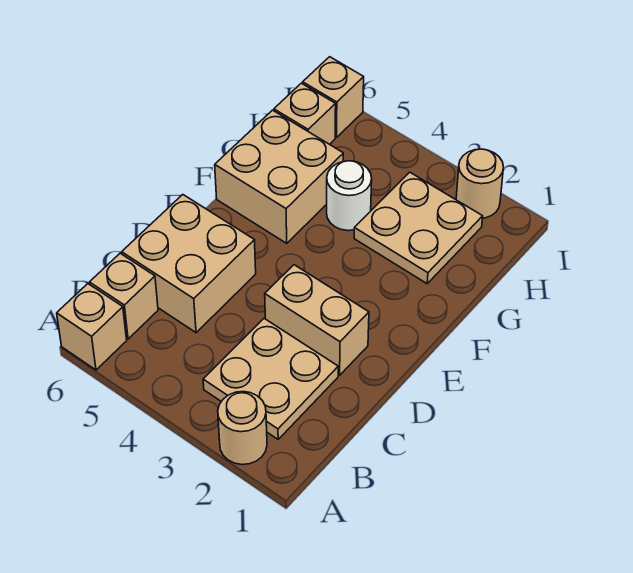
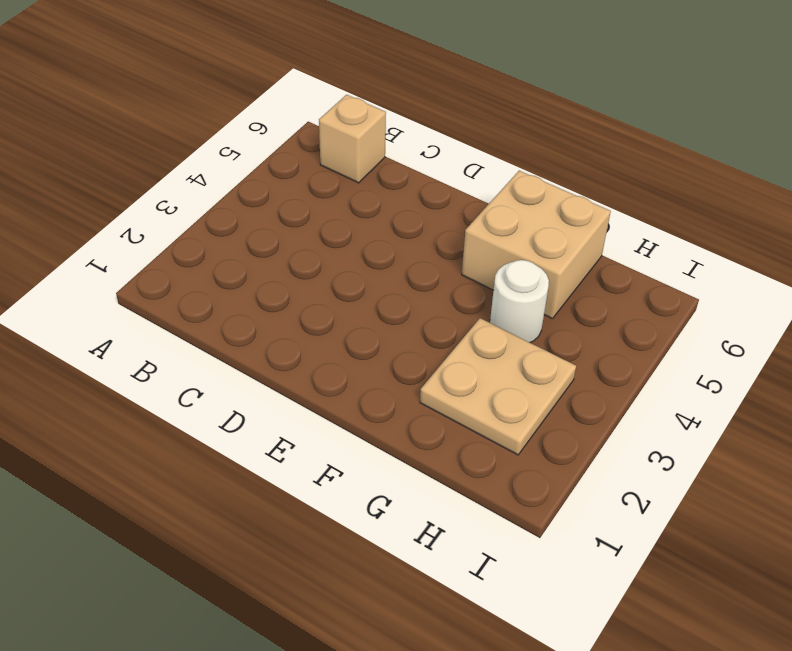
none -> tan round brick A2 level 1
none -> tan brick A6 level 1
none -> tan plate B2:C3 level 1

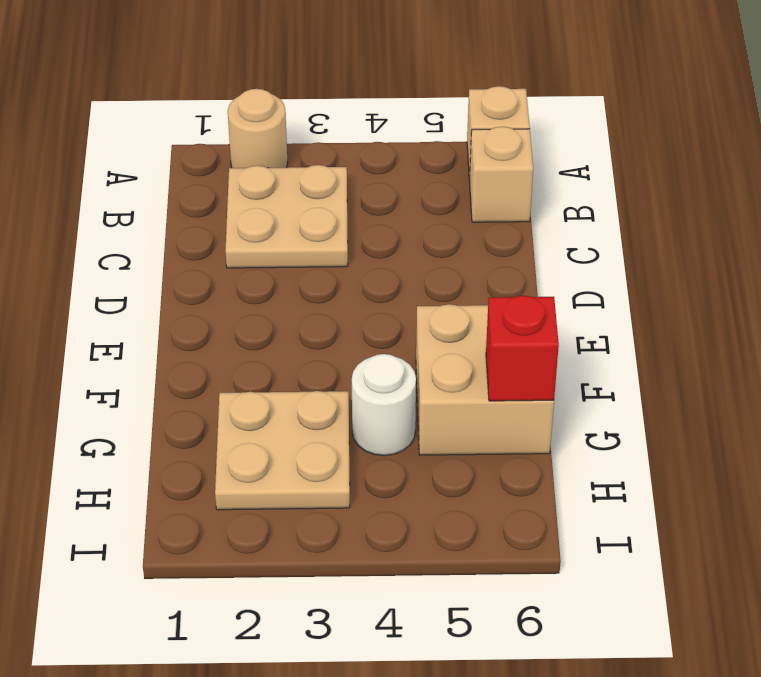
red brick G6 level 2 -> none
none -> tan brick C5:D6 level 1
none -> tan brick D2:D3 level 1
none -> tan brick H6 level 1

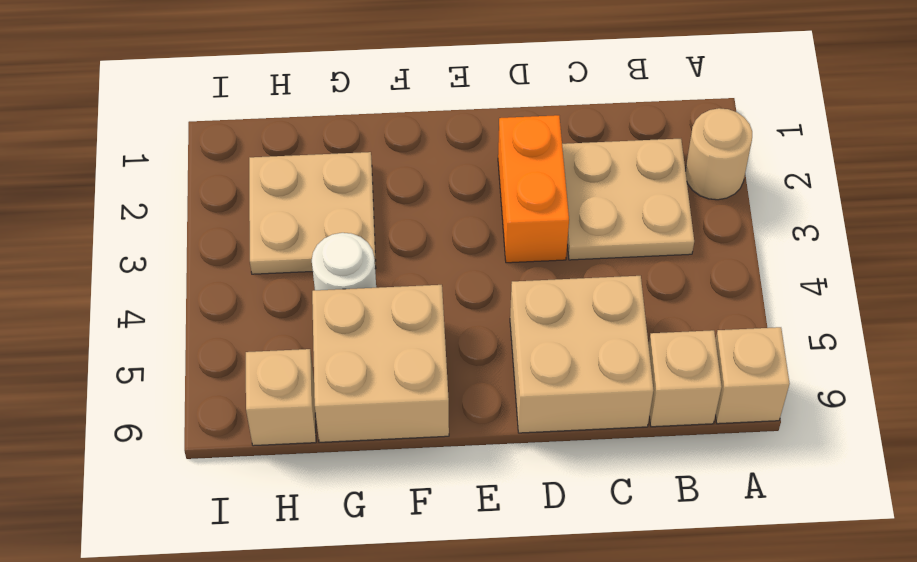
orange brick D2:D3 level 1 -> tan brick D2:D3 level 1
none -> tan round brick I2 level 1
none -> tan brick I6 level 1

